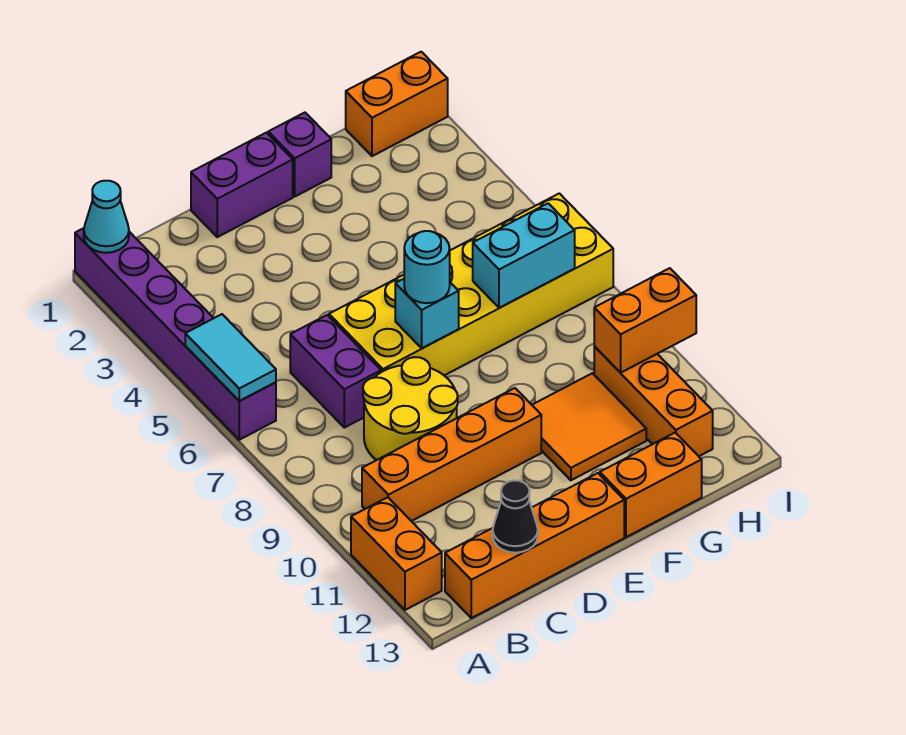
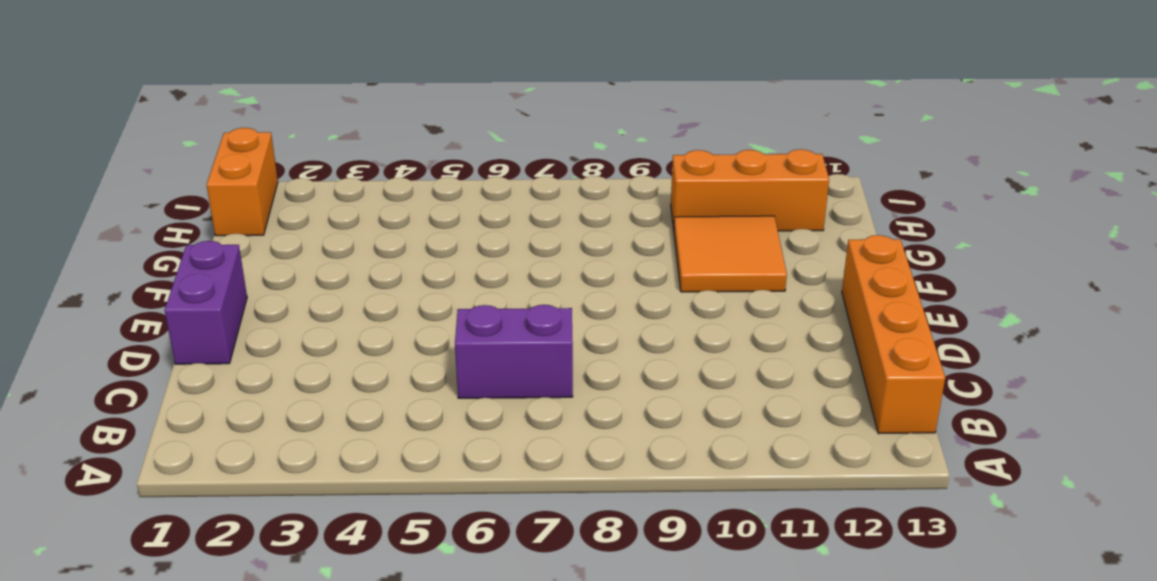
none -> purple brick A1:A6 level 1
none -> orange brick A11:A12 level 1
none -> orange brick B10:E10 level 1

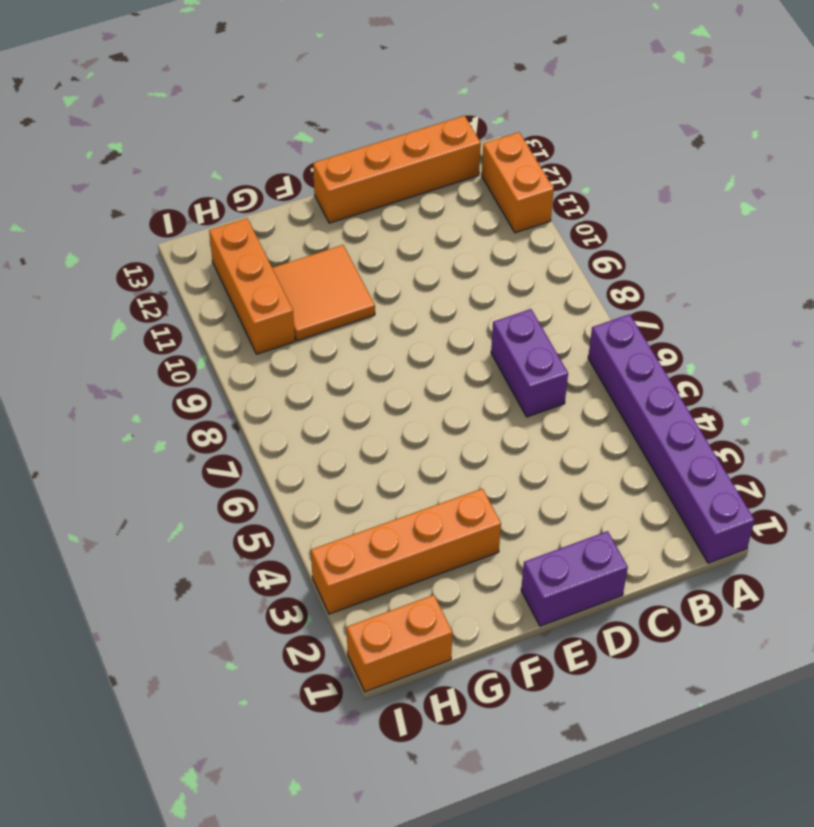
orange brick F3:I3 level 1 -> orange brick B10:E10 level 1
none -> yellow round brick C8:D9 level 1
none -> yellow brick D6:I7 level 1
none -> purple brick F1 level 1

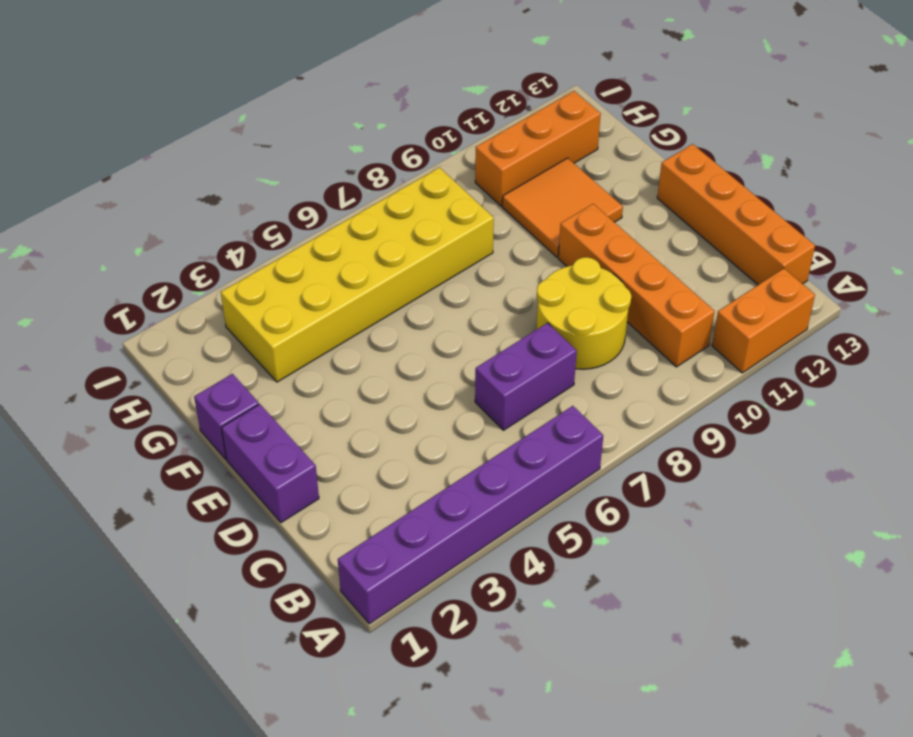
yellow brick G3:H8 level 1 -> yellow brick D6:I7 level 1
none -> orange brick F13:G13 level 1
none -> orange brick H1:I1 level 1
none -> cyan cone A1 level 2

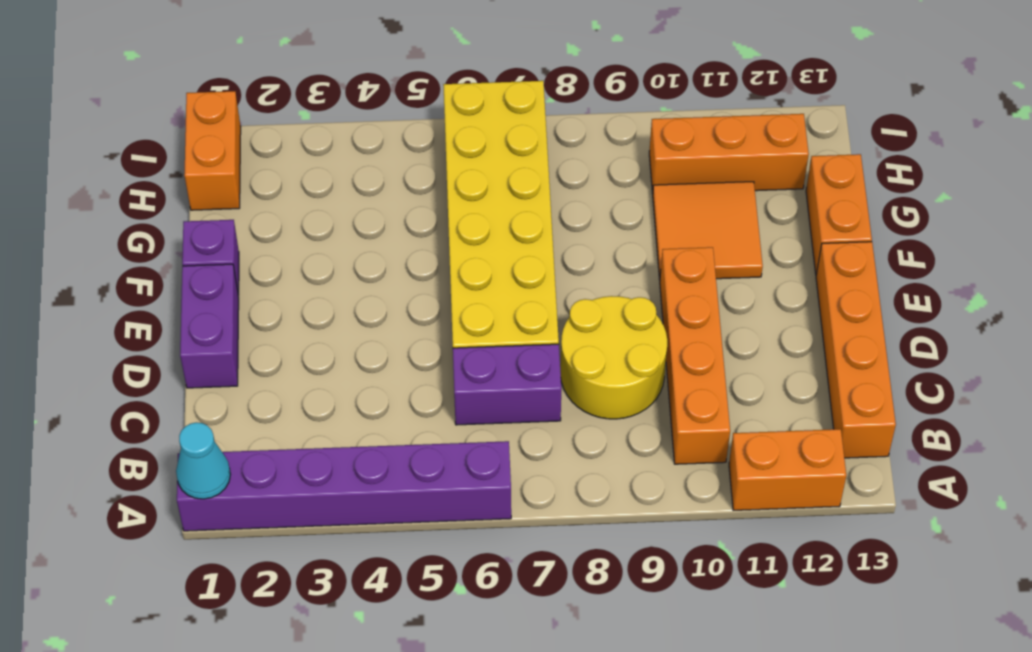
none -> cyan tile A5:A6 level 2
none -> black cone C13 level 2
none -> cyan brick E7 level 2

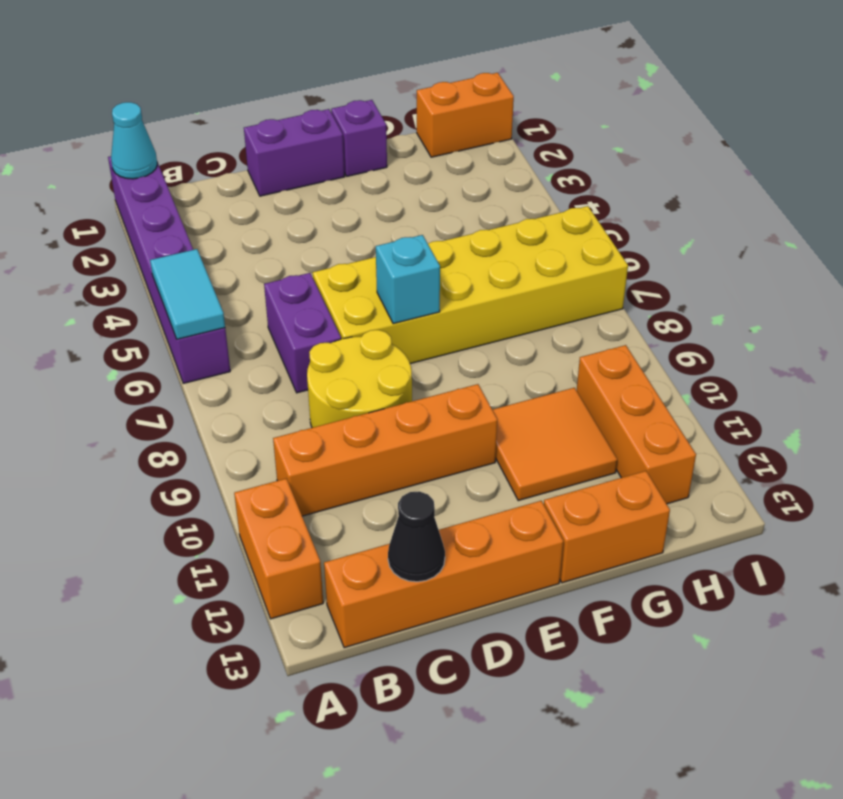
none -> cyan brick G7:H7 level 2
none -> orange brick H10:I10 level 2
none -> cyan round brick E7 level 3

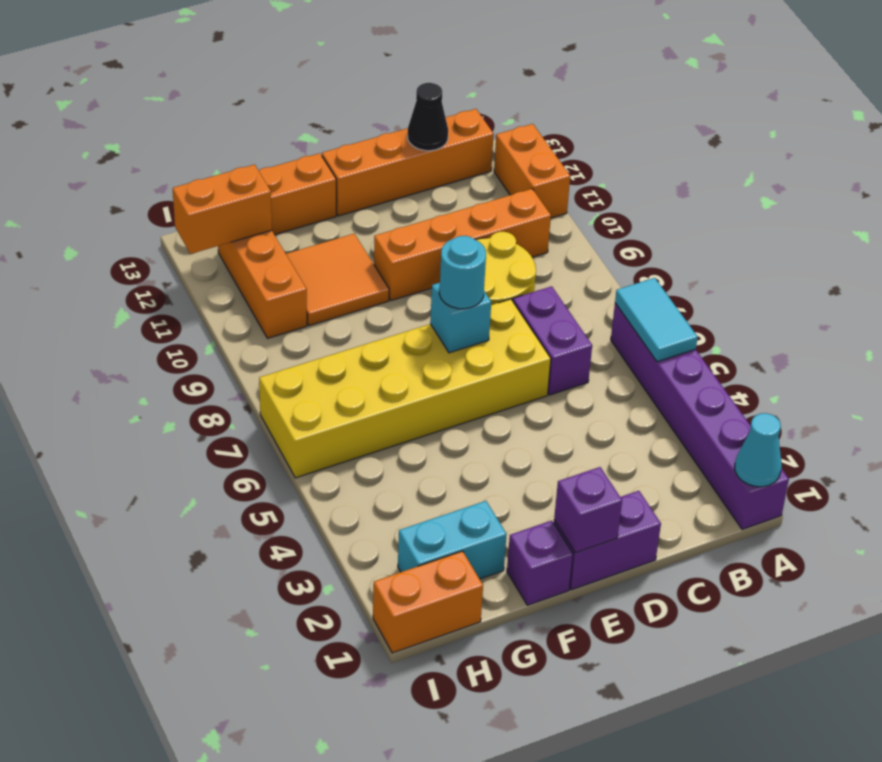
purple brick E1 level 2 -> none
cyan brick G2:H2 level 1 -> cyan brick G7:H7 level 2
orange brick H12:I12 level 2 -> orange brick H10:I10 level 2

